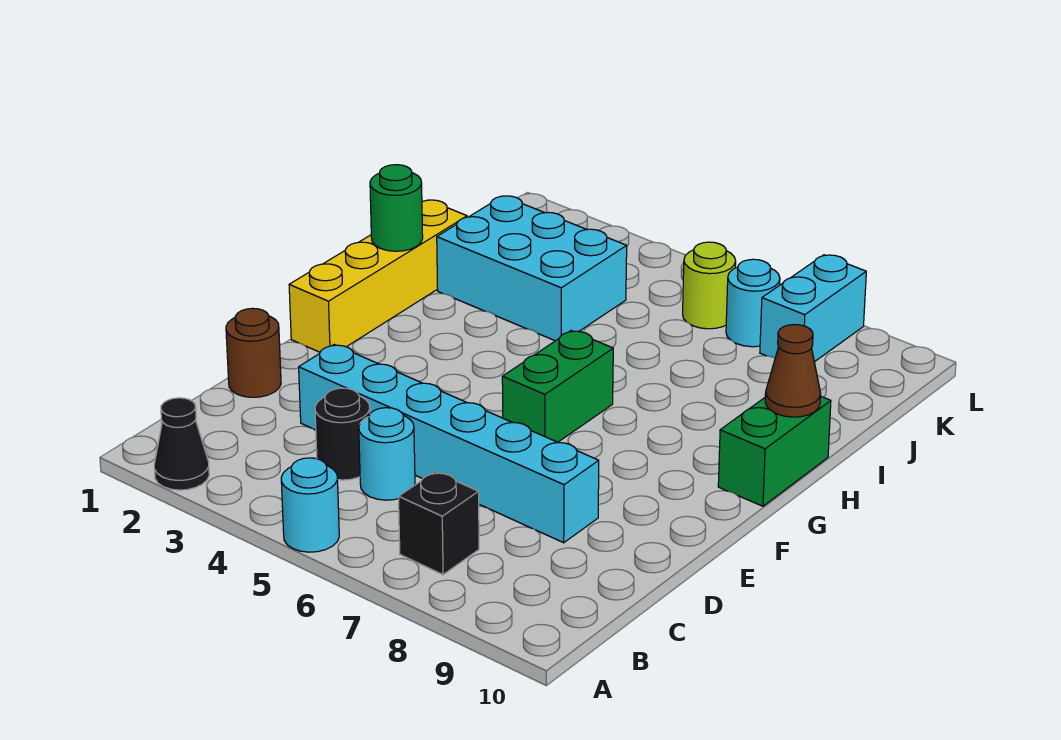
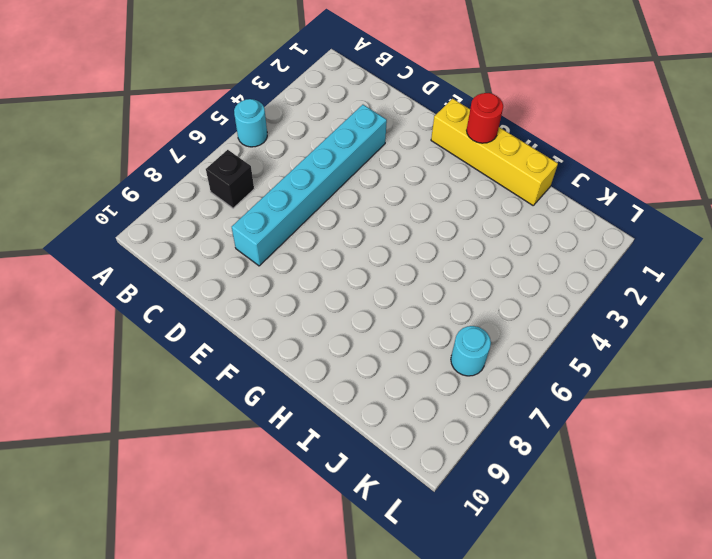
red round brick G1 level 2 -> none
none -> black cone A2 level 1
none -> black round brick C4 level 1
none -> cyan round brick C5 level 1

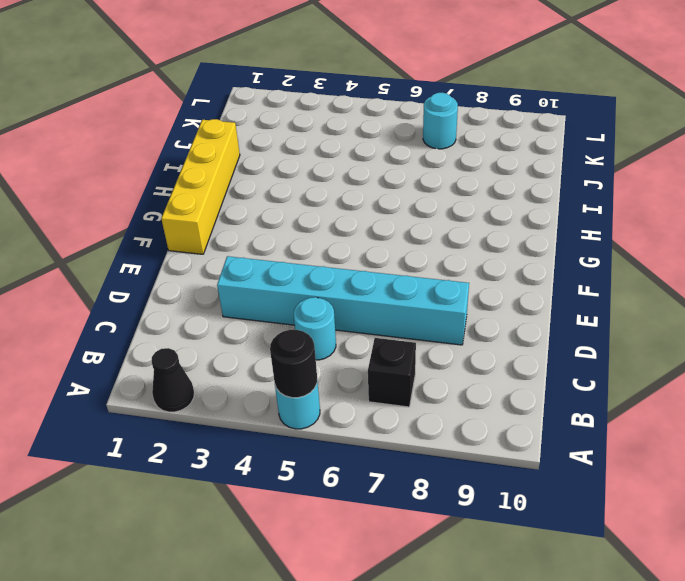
black round brick A5 level 2 -> black round brick C4 level 1
none -> brown round brick D1 level 1
none -> green brick F6:G6 level 1
none -> green brick G10:H10 level 1

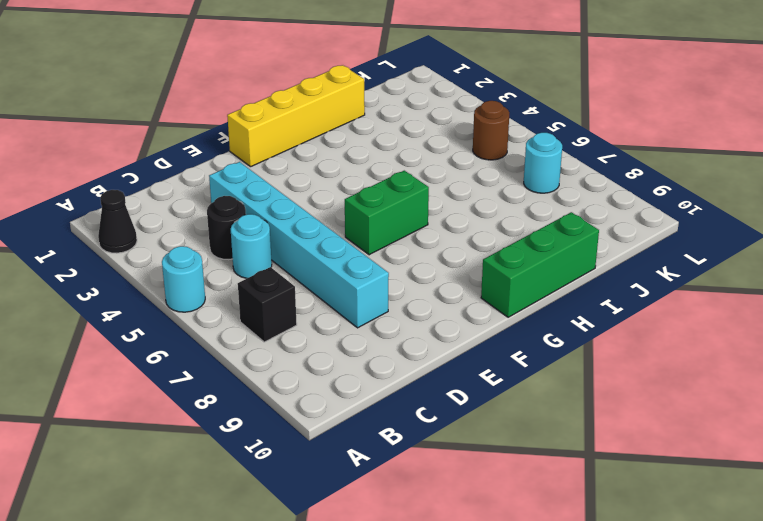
green brick G10:I10 level 1 -> green brick G10:H10 level 1
brown round brick K5 level 1 -> brown round brick D1 level 1
none -> cyan brick I2:J4 level 1
none -> lime round brick K6 level 1
none -> cyan brick K8:L8 level 1

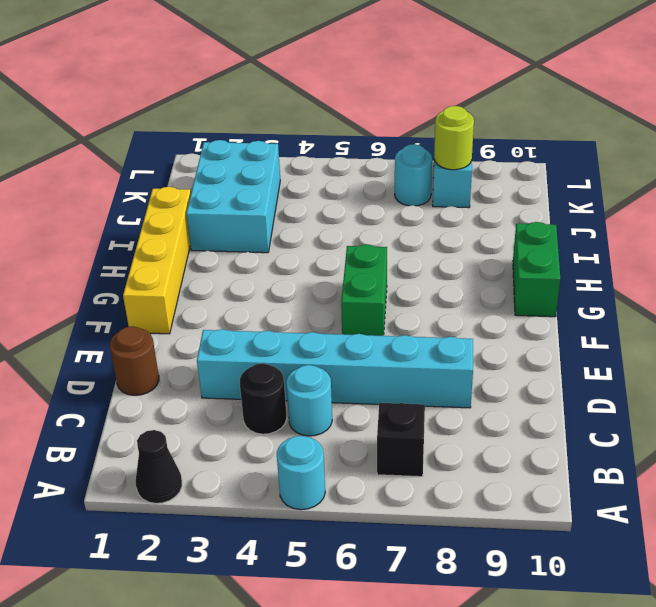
cyan brick I2:K3 level 1 -> cyan brick I2:J4 level 1
lime round brick K8 level 2 -> lime round brick K6 level 1
none -> green round brick H1 level 2
none -> brown cone H10 level 2

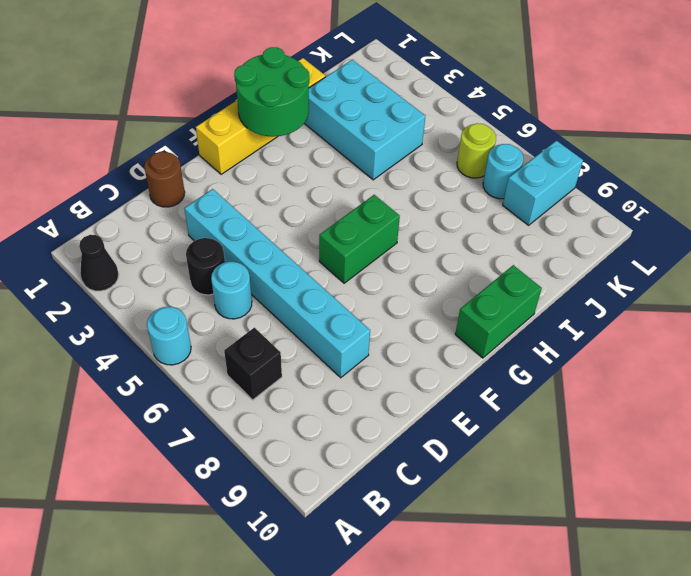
green round brick G1:H2 level 2 -> green round brick H1 level 2
none -> brown cone H10 level 2

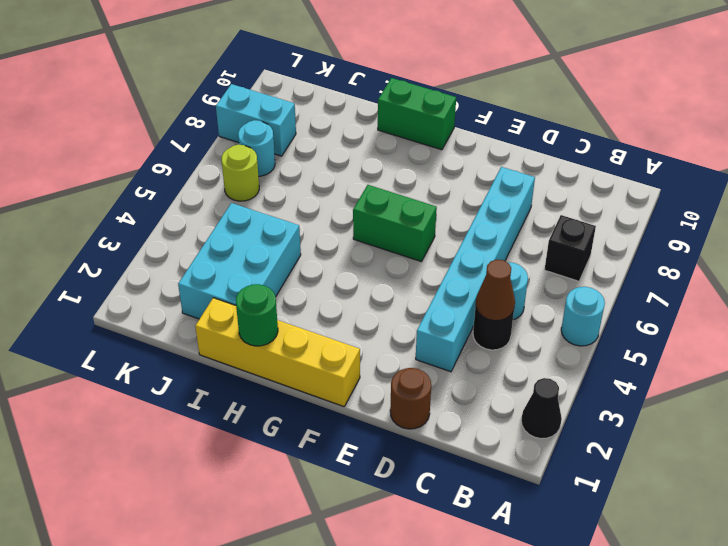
brown cone C4 level 2 -> brown cone H10 level 2

